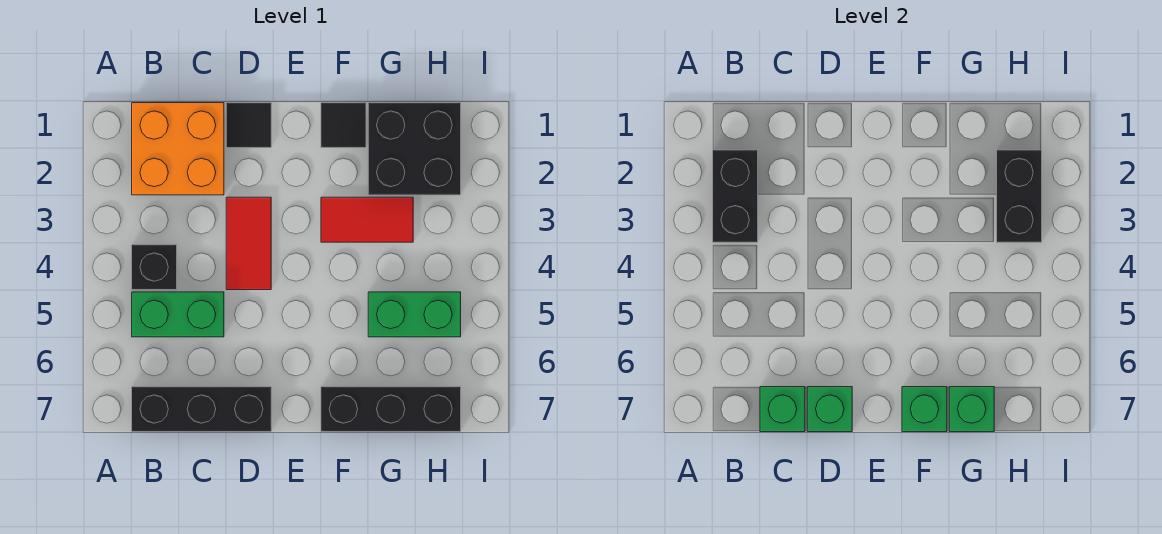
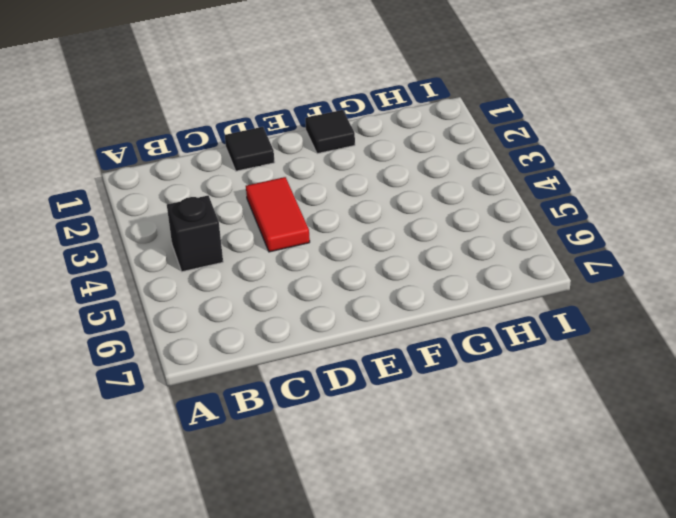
none -> orange brick B1:C2 level 1
none -> green brick B5:C5 level 1
none -> black brick B7:D7 level 1

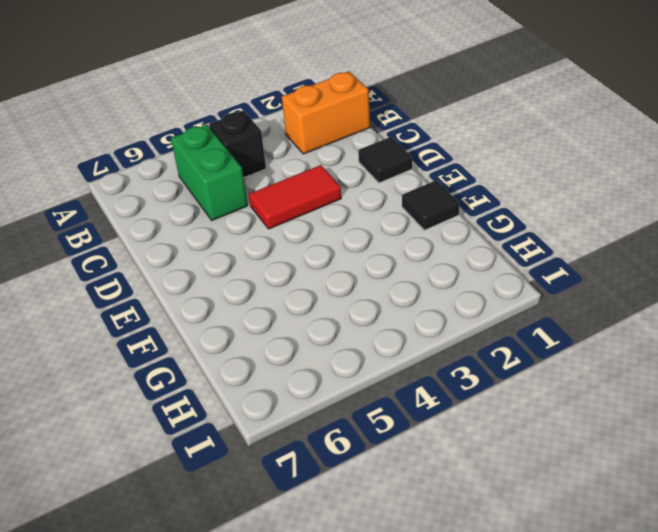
orange brick B1:B2 level 1 -> orange brick B1:C2 level 1
none -> black brick B7:D7 level 1
none -> red tile F3:G3 level 1
none -> black brick F7:H7 level 1

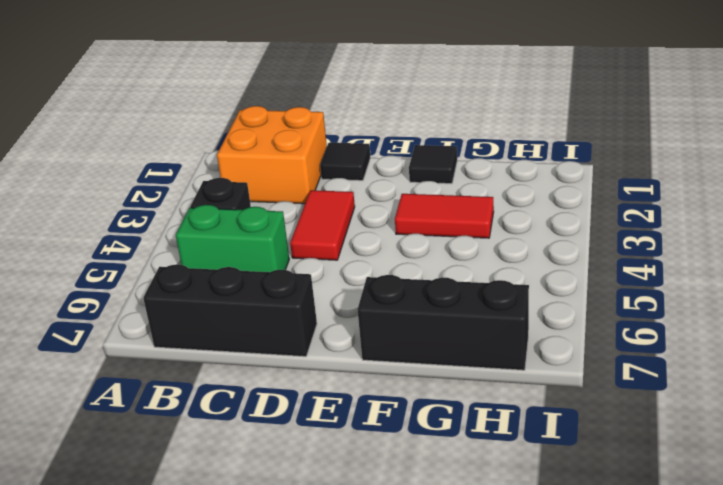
none -> black brick G1:H2 level 1
none -> green brick G5:H5 level 1
none -> black brick B2:B3 level 2

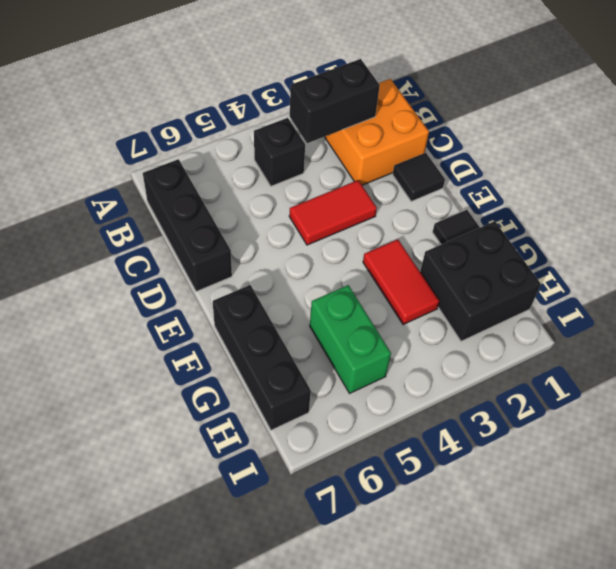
none -> green brick B5:C5 level 1
none -> green brick C7 level 2
none -> green brick D7 level 2

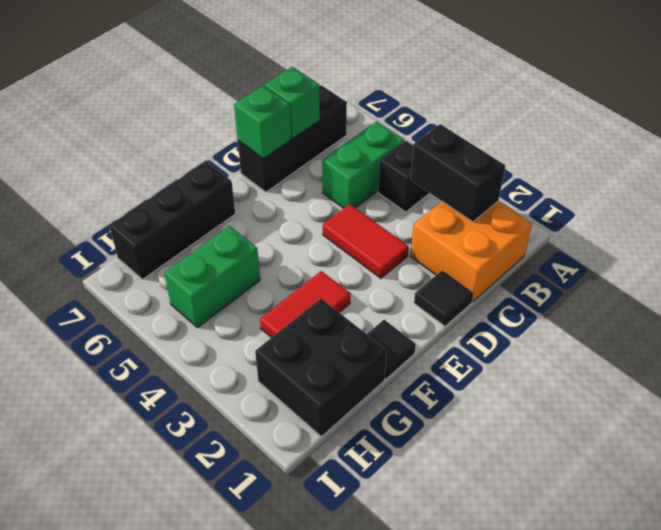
none -> green brick F7 level 2
none -> green brick G7 level 2
none -> black brick H2:H3 level 2

